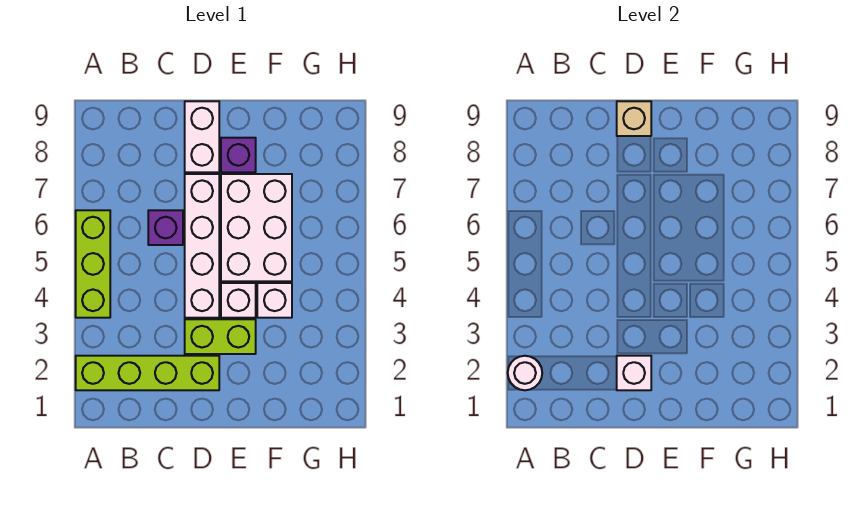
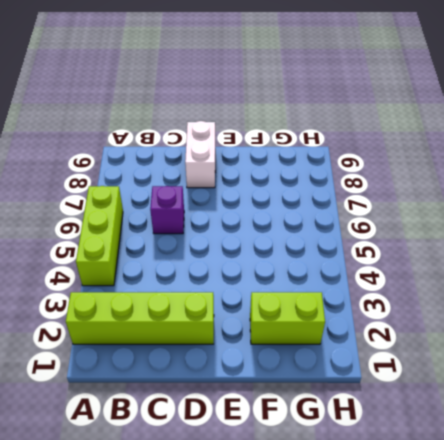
lime brick F2:G2 level 1 -> lime brick D3:E3 level 1
none -> white brick D4:D7 level 1
none -> white brick E4 level 1
none -> white brick E5:F7 level 1

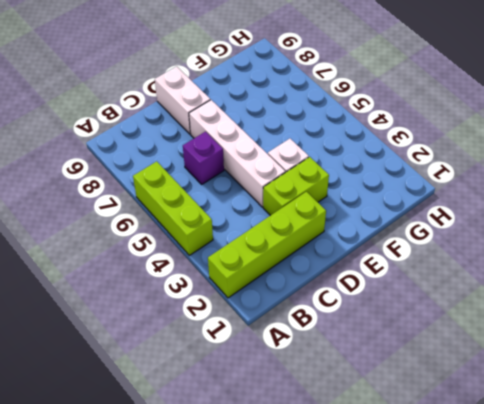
none -> white brick E5:F7 level 1
none -> purple brick E8 level 1
none -> white brick F4 level 1

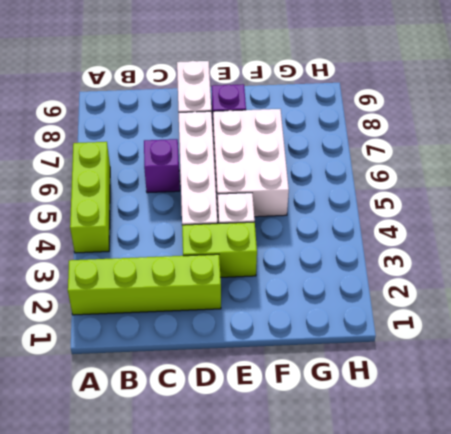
none -> white brick F4 level 1
none -> white round brick A2 level 2
none -> white brick D2 level 2

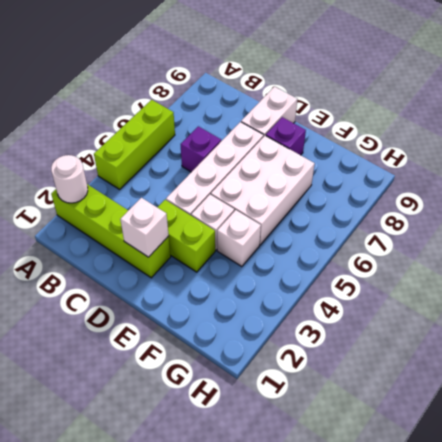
none -> tan brick D9 level 2

